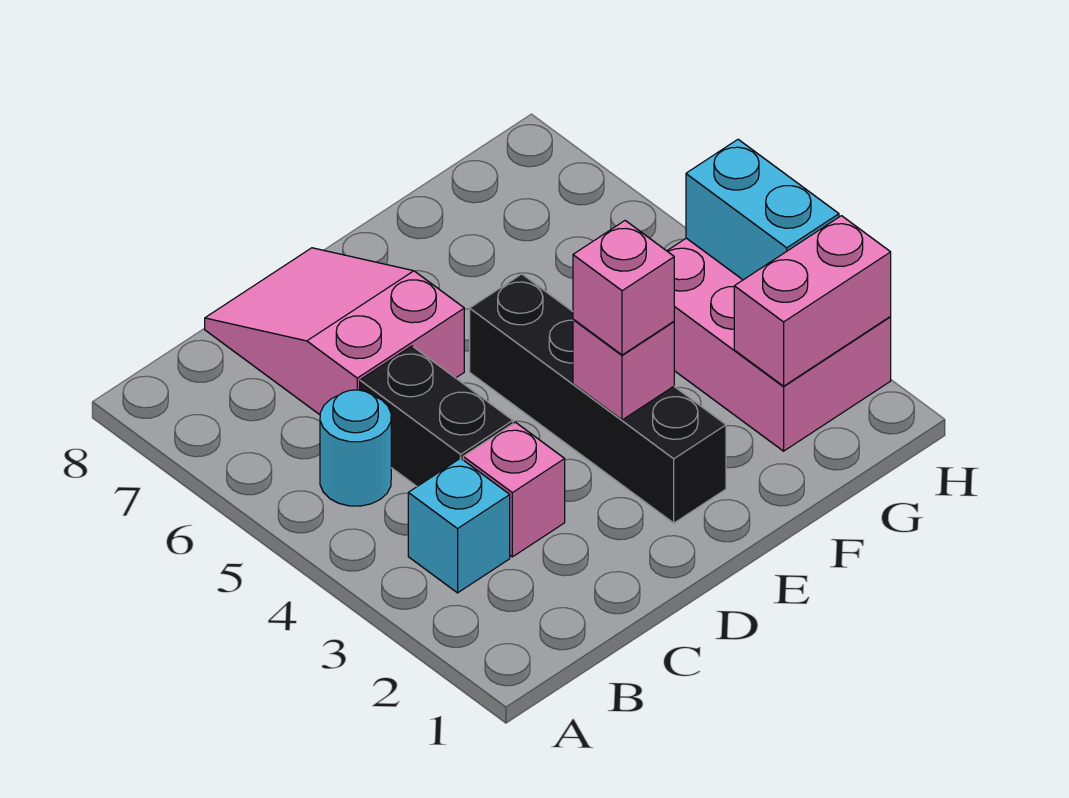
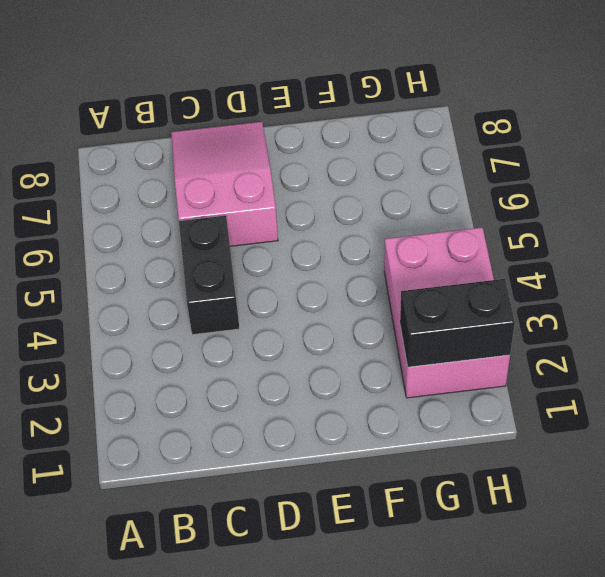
black brick G2:H2 level 2 -> pink brick G2:H2 level 2
none -> cyan brick B3 level 1
none -> cyan round brick B5 level 1

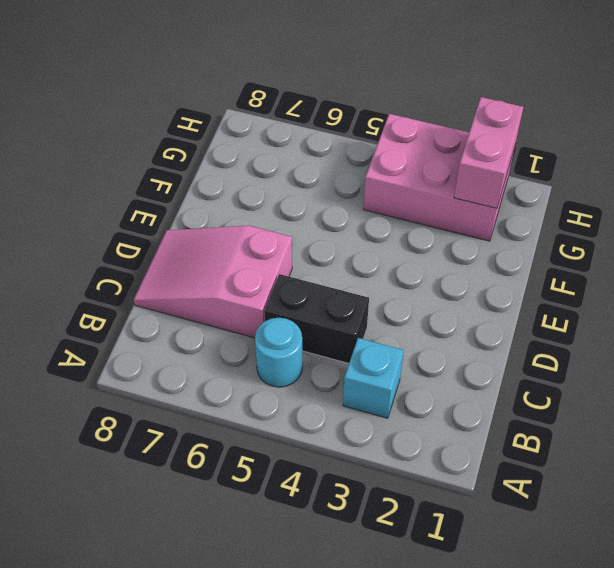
none -> pink brick C3 level 1
none -> black brick E2:E5 level 1

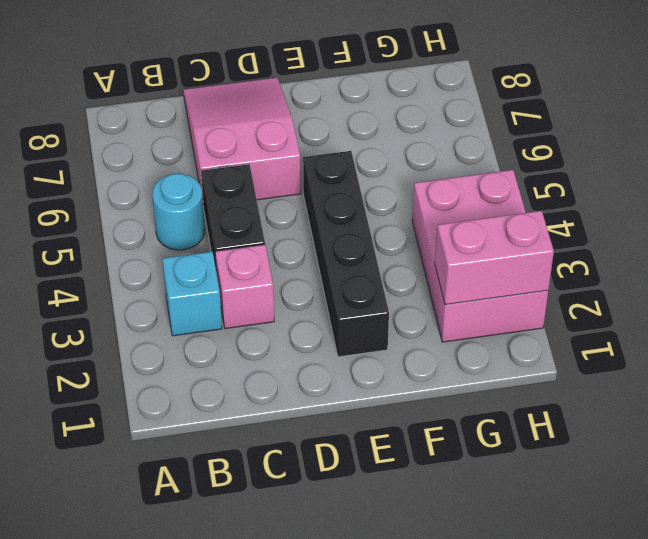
none -> pink brick E3 level 2
none -> cyan brick H3:H4 level 2

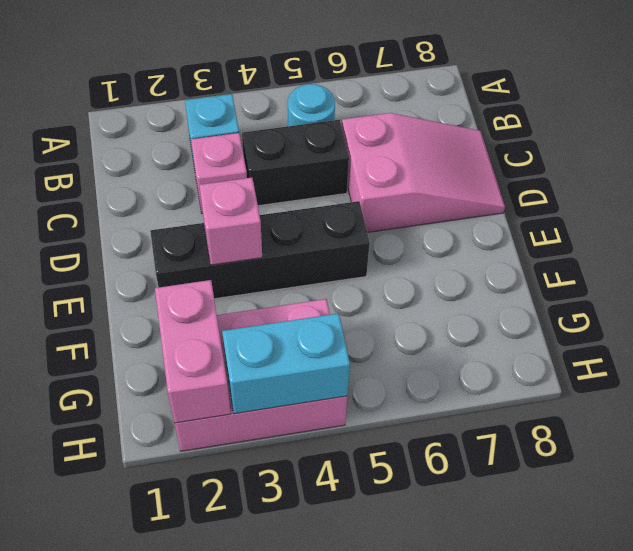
none -> pink brick E3 level 3

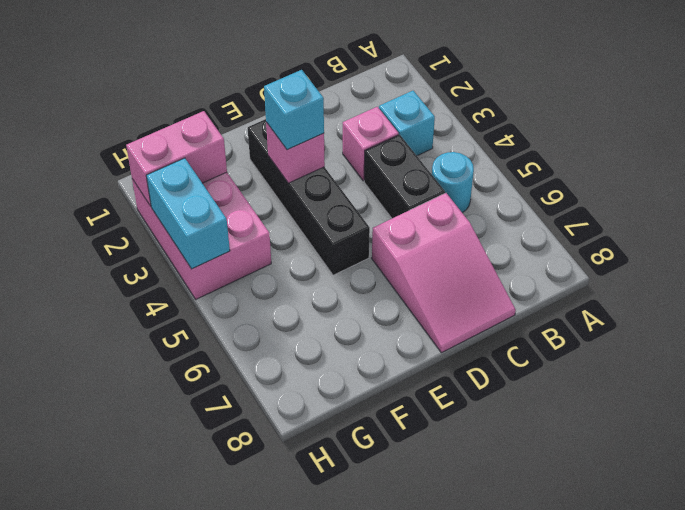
cyan brick E3 level 3 -> pink brick E3 level 3

